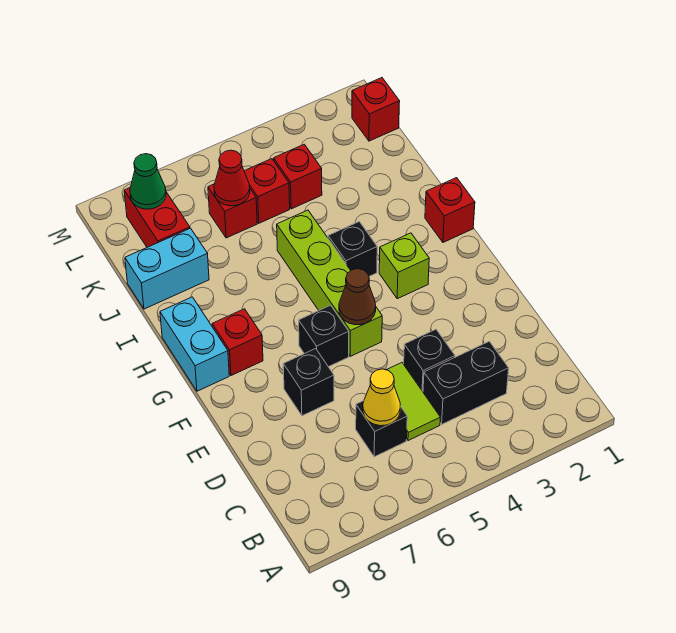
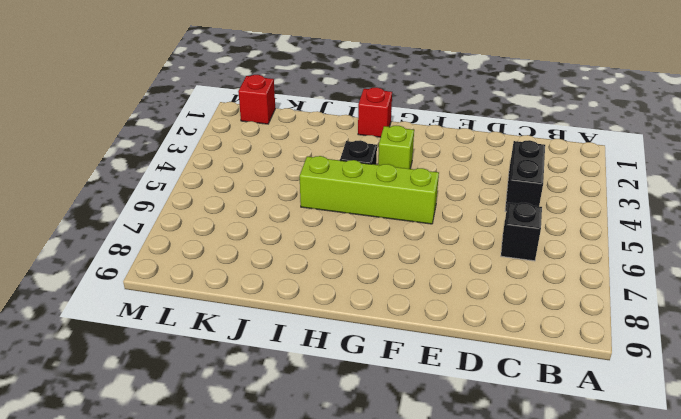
none -> lime tile C5:D5 level 1
none -> black brick D4 level 1
none -> black brick E7 level 1

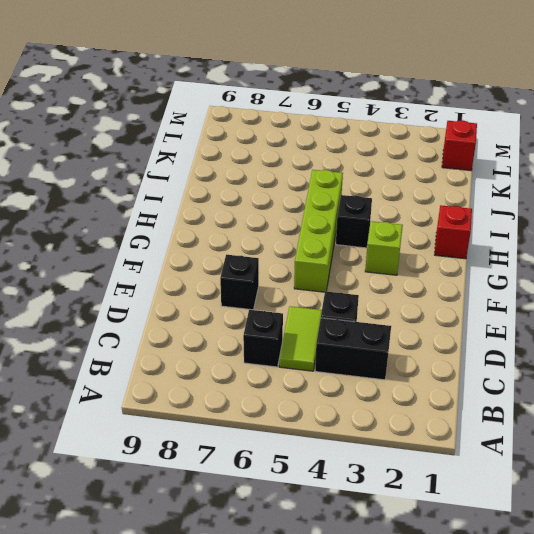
none -> black brick F6 level 1
none -> red brick G8 level 1
none -> cyan brick G9:H9 level 1

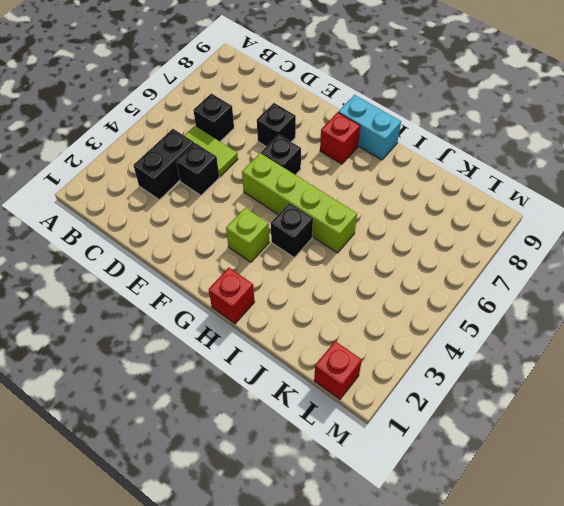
none -> cyan brick J8:J9 level 1
none -> red brick K4 level 1
none -> red brick K5 level 1

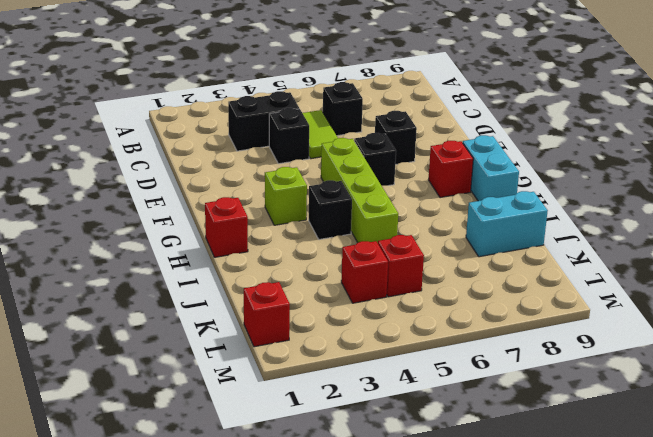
none -> red brick K6 level 1
none -> red brick K8:L8 level 1
none -> yellow cone C6 level 2

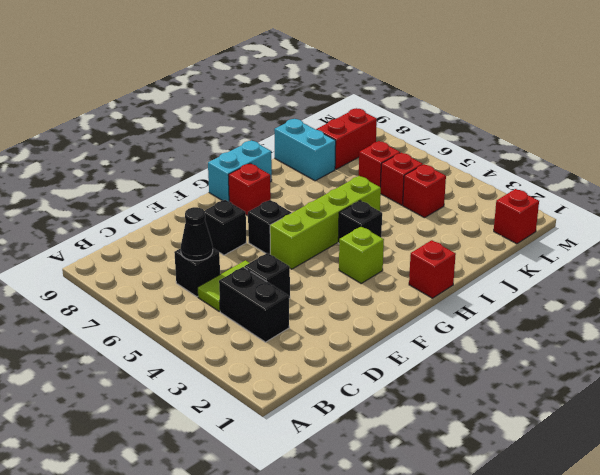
black cone C6 level 2 -> yellow cone C6 level 2
none -> brown cone F5 level 2
none -> red cone K6 level 2
none -> green cone L8 level 2

